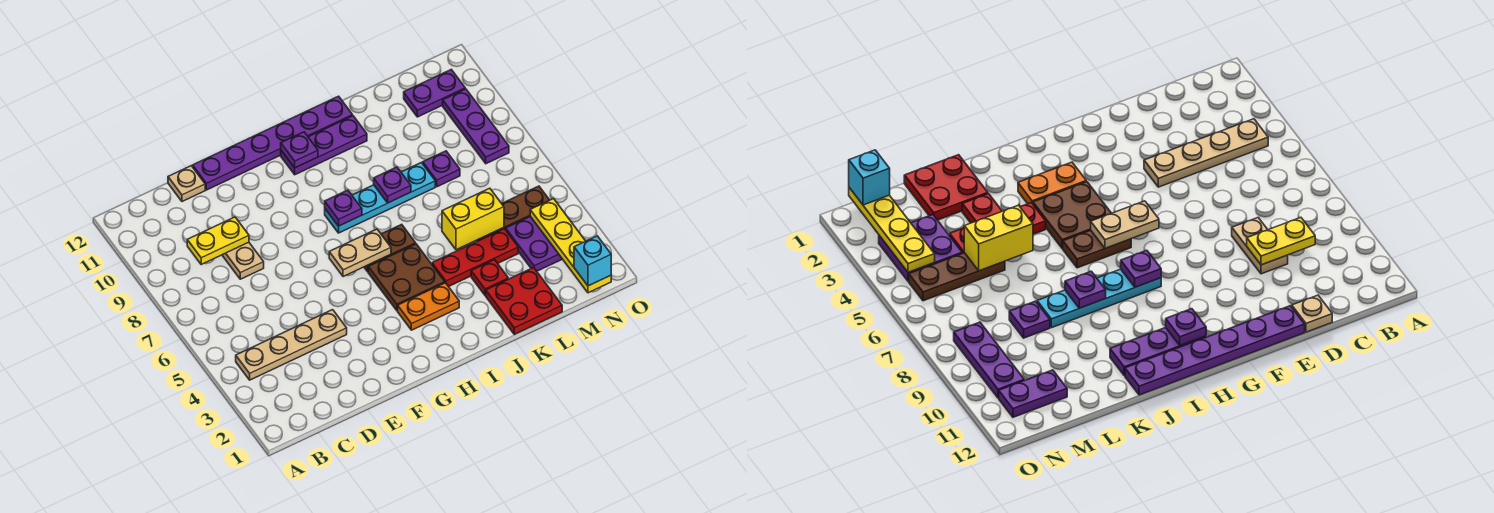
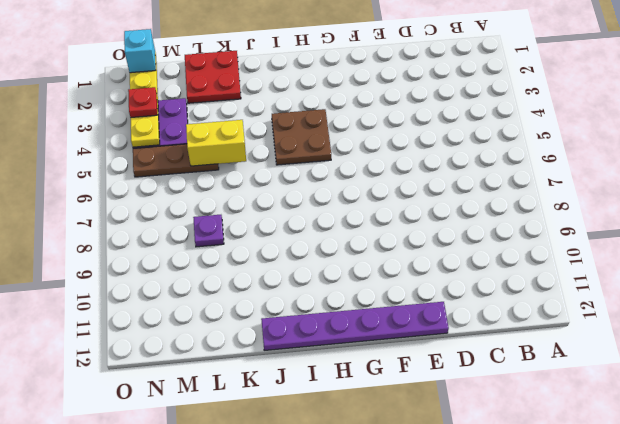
red plate N3 level 3 -> red plate K3 level 1
none -> tan plate B4:E4 level 1
none -> tan plate D8:D9 level 1
none -> tan plate D12 level 1

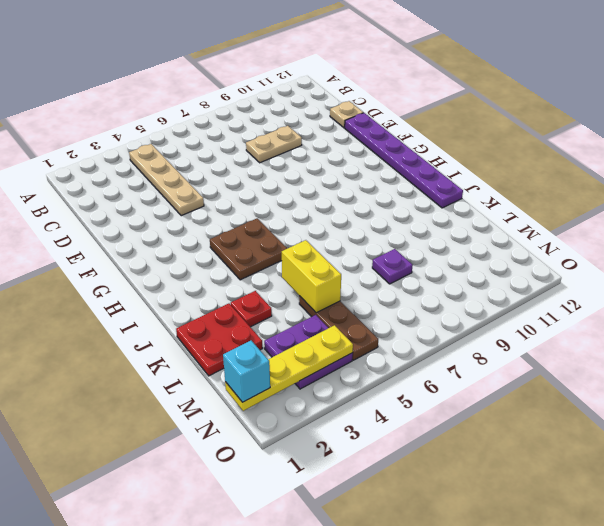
none -> orange plate H3:I3 level 1
none -> brown plate H6:I6 level 1
none -> cyan plate H8:K8 level 1

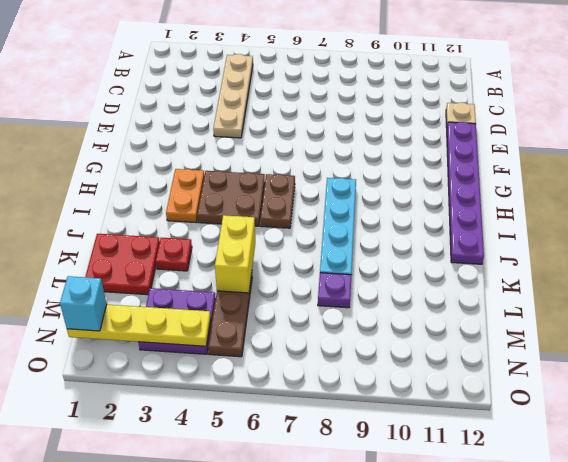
none -> tan plate D8:D9 level 1
none -> purple plate H11:J11 level 1
none -> red plate J4:L4 level 1

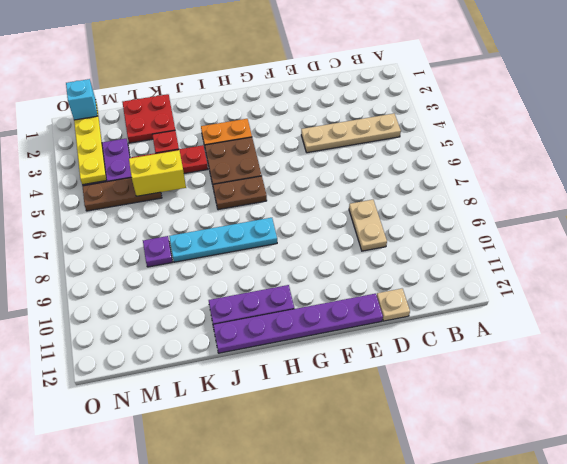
none -> purple plate M11:N11 level 1
none -> purple plate N8:N10 level 1
none -> yellow plate C9:D9 level 2

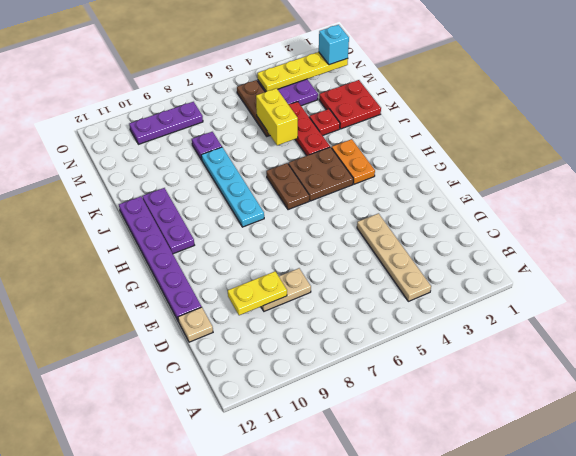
yellow plate D9:D10 level 2 -> yellow plate C9:D9 level 2
none -> purple plate M11:N11 level 1
none -> tan plate G6:H6 level 2
none -> purple plate H8 level 2

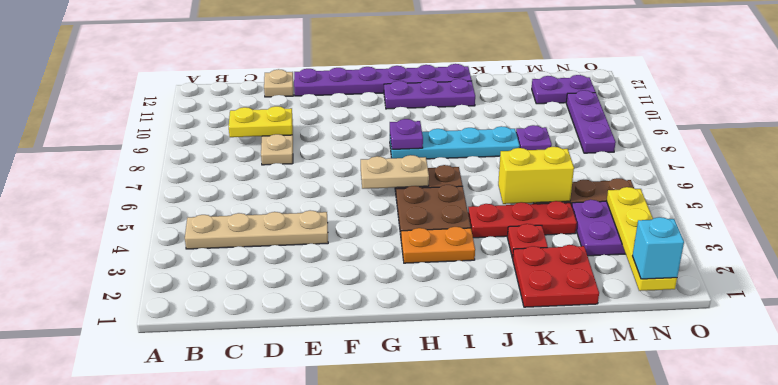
none -> purple plate H11 level 2
none -> purple plate J8 level 2

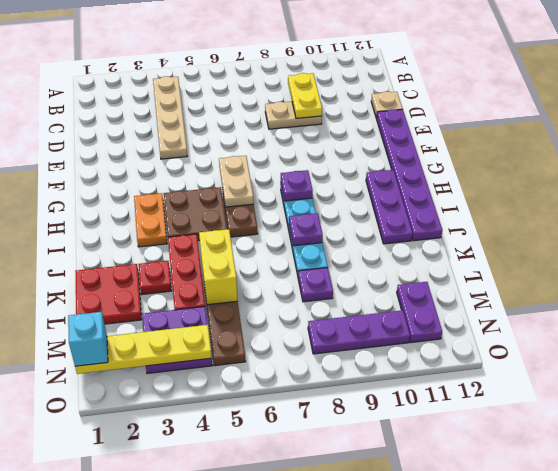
none -> purple plate H11 level 2

